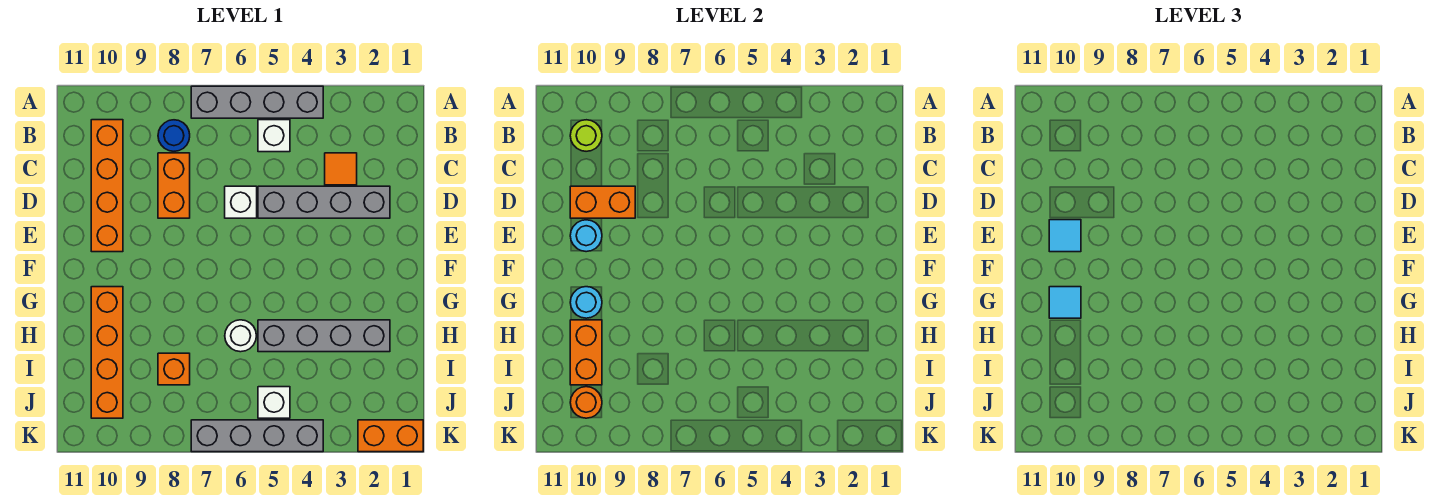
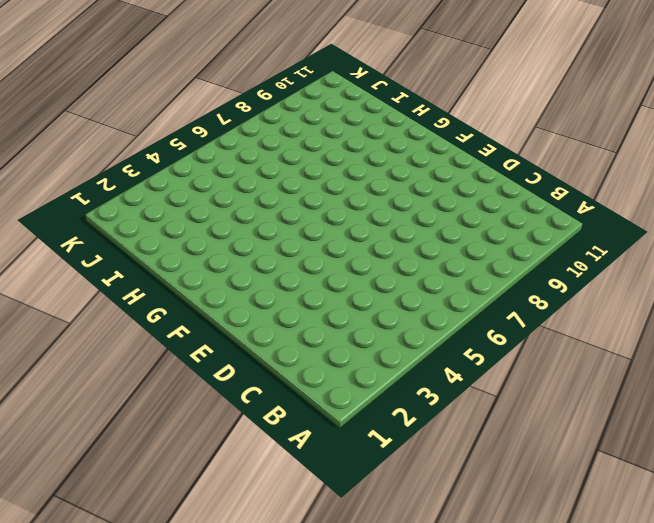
none -> grey brick A4:A7 level 1
none -> white brick B5 level 1
none -> blue round brick B8 level 1

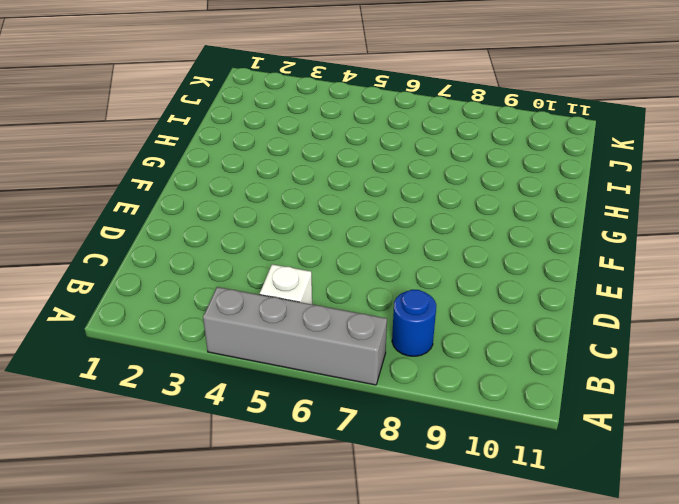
none -> orange brick B10:E10 level 1
none -> orange tile C3 level 1
none -> orange brick C8:D8 level 1

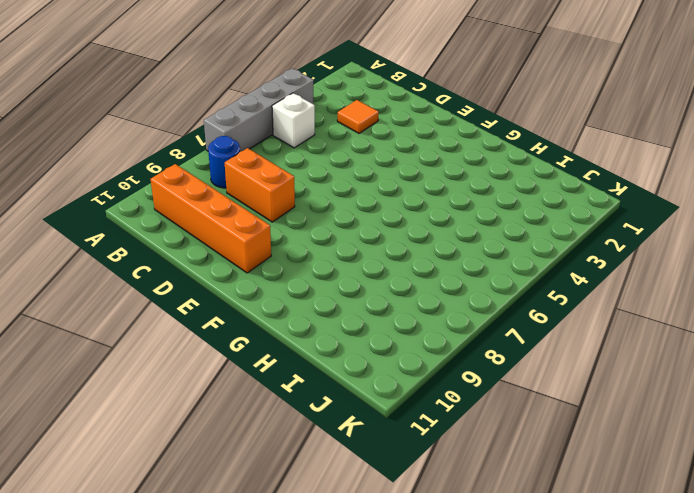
none -> grey brick D2:D5 level 1
none -> white brick D6 level 1
none -> orange brick G10:J10 level 1

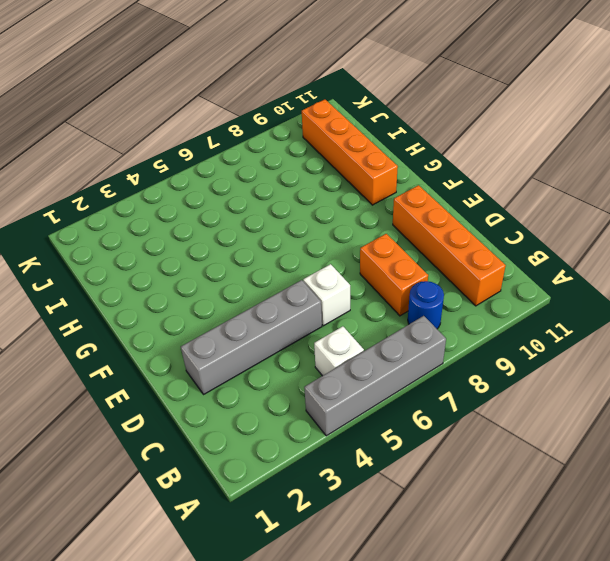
none -> orange tile C3 level 1
none -> grey brick H2:H5 level 1
none -> white round brick H6 level 1

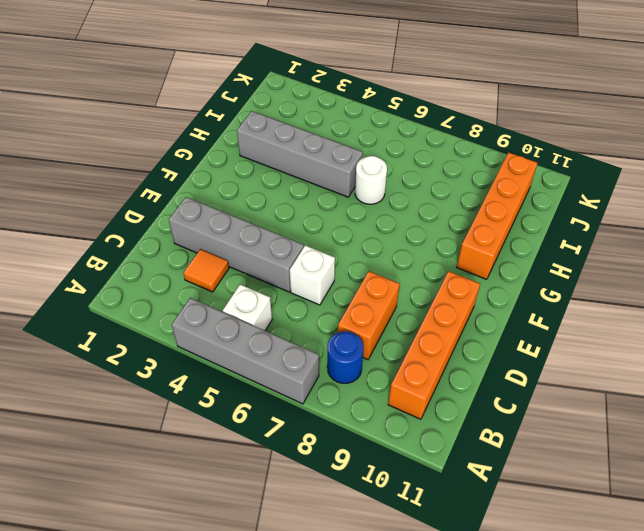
none -> orange brick I8 level 1
none -> white brick J5 level 1
none -> orange brick K1:K2 level 1

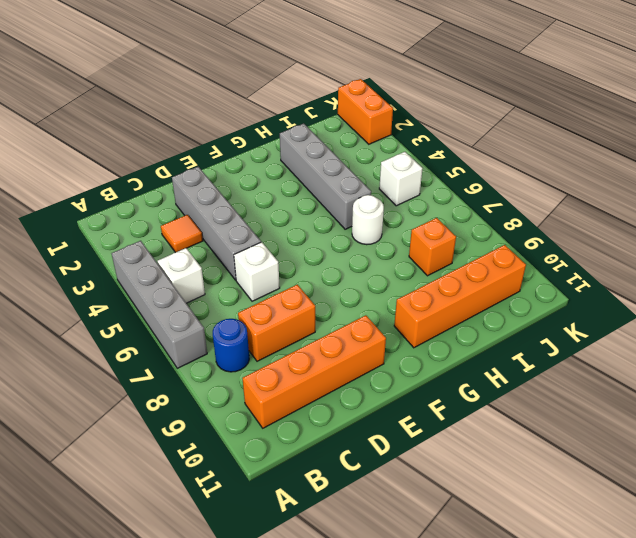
none -> grey brick K4:K7 level 1
none -> lime round brick B10 level 2
none -> orange brick D9:D10 level 2

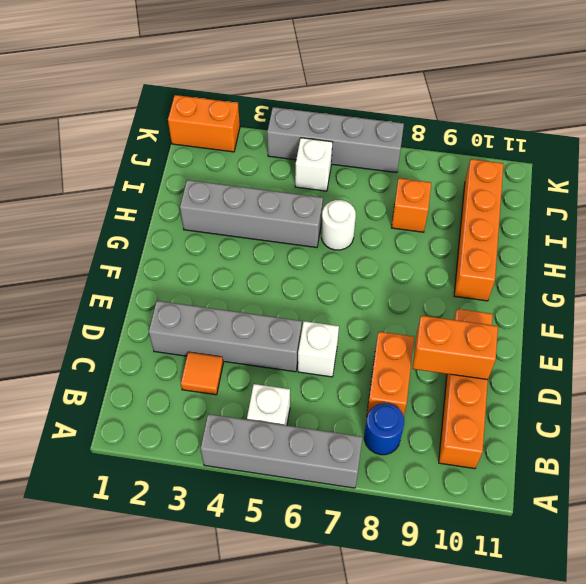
none -> lime round brick B10 level 2
none -> cyan round brick E10 level 2
none -> cyan round brick G10 level 2

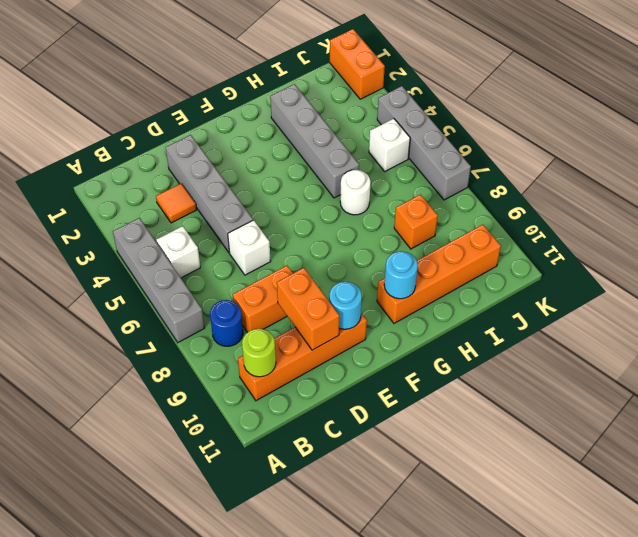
none -> orange brick H10:I10 level 2
none -> orange round brick J10 level 2
none -> cyan tile E10 level 3

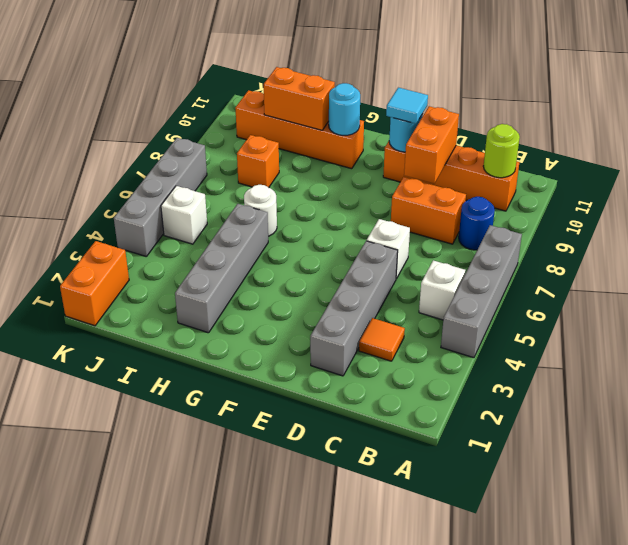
none -> orange round brick J10 level 2
none -> cyan tile G10 level 3

